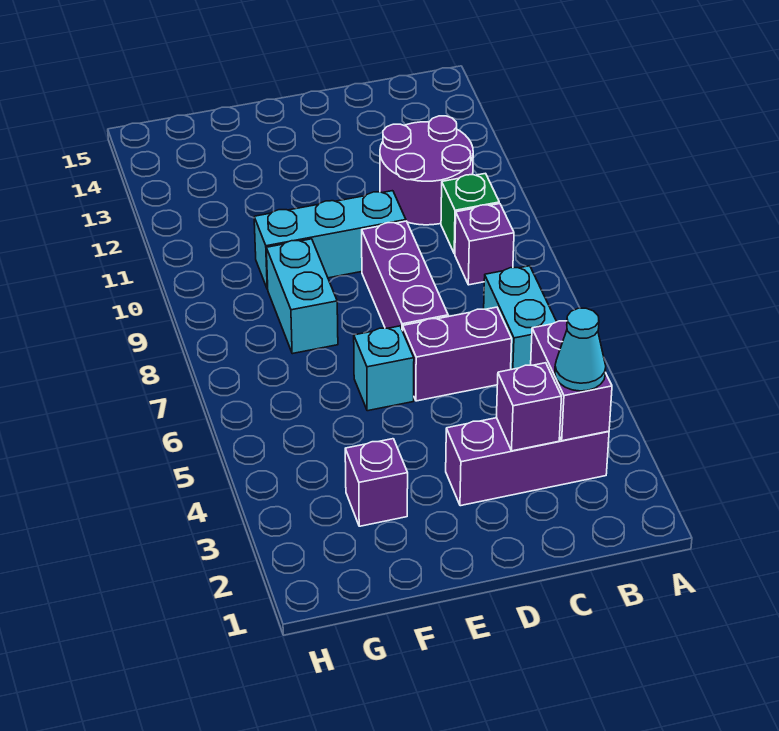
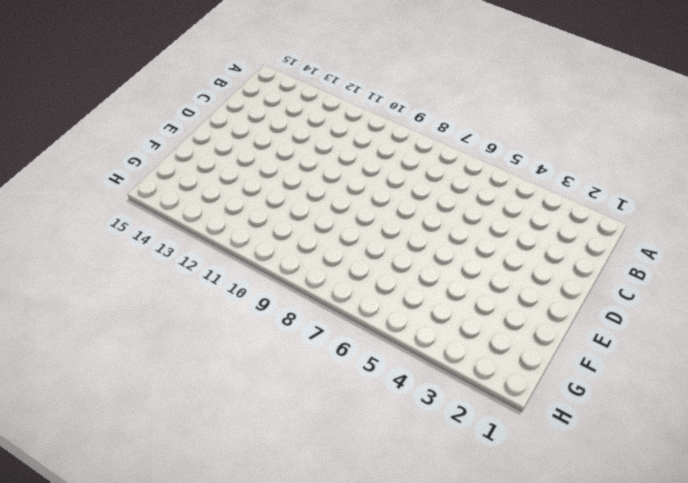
none -> purple brick B3:D3 level 1
none -> cyan brick B6:B7 level 1
none -> purple brick B9 level 1

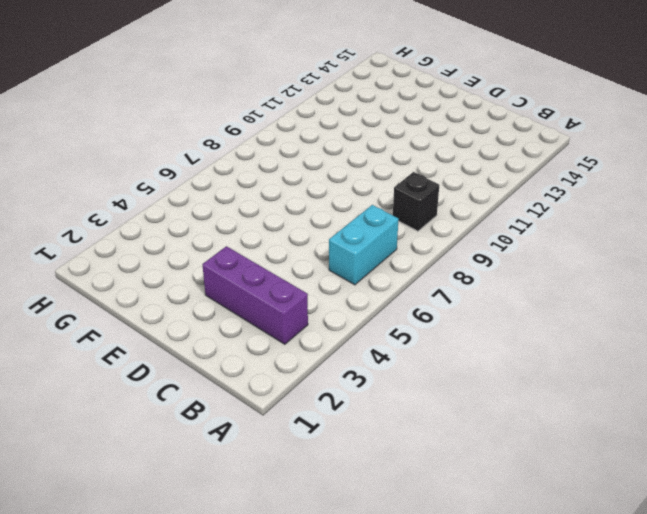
black brick B9 level 1 -> purple brick B9 level 1
none -> green brick B10 level 1
none -> purple round brick B11:C12 level 1
none -> purple brick C6:D6 level 1

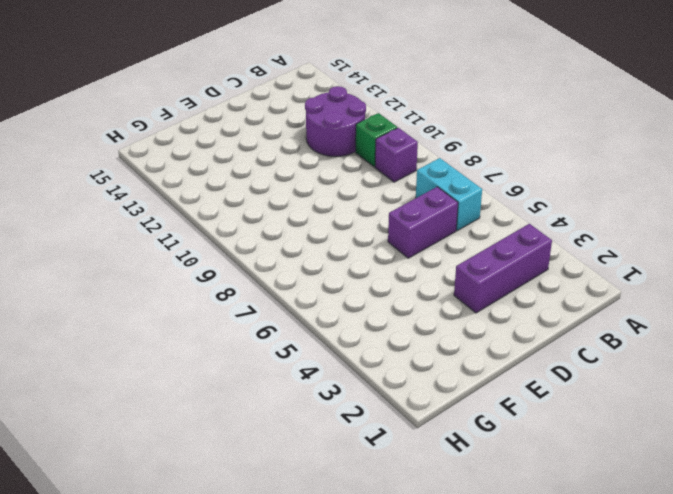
none -> purple brick D7:D9 level 1
none -> cyan brick D10:F10 level 1
none -> cyan brick E6 level 1

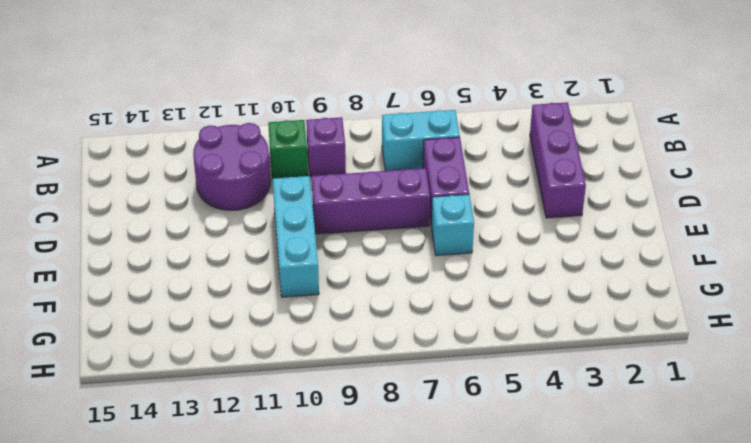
none -> purple brick F3 level 1
none -> cyan brick F8:F9 level 1
none -> purple brick B3:B4 level 2

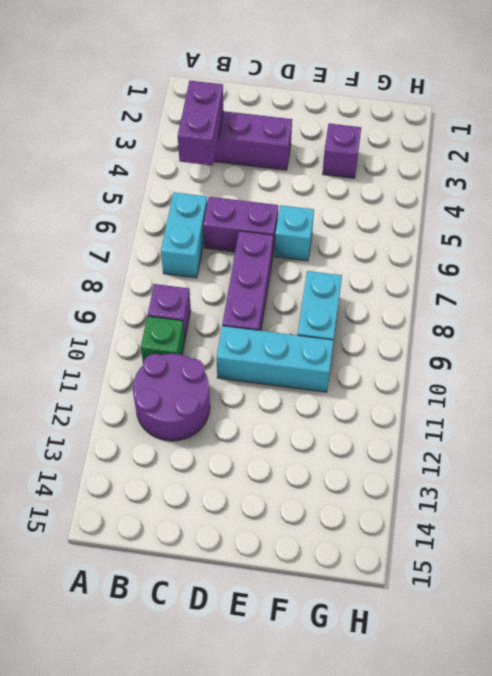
none -> purple brick C3 level 2
none -> cyan cone B3 level 3

